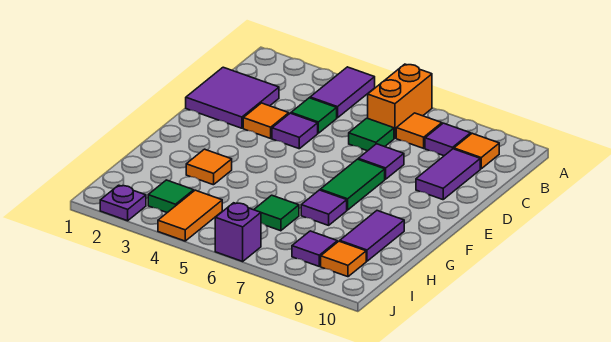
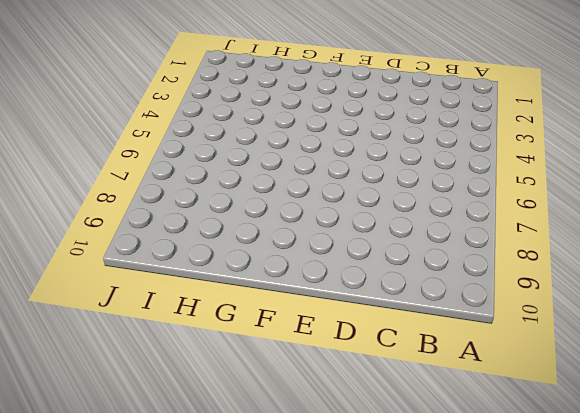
none -> purple tile A4:B4 level 1
none -> orange brick A6:B6 level 1
none -> orange tile B7 level 1

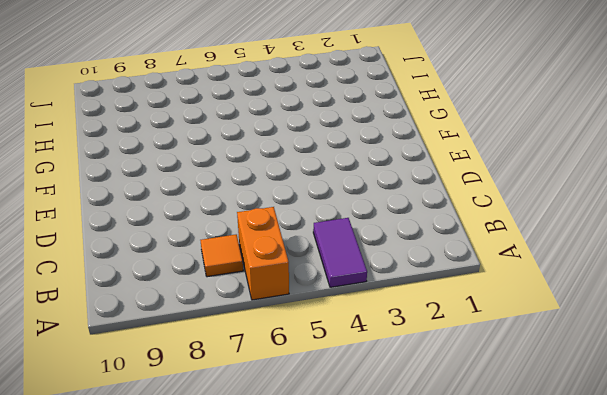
none -> purple tile B8 level 1
none -> orange tile B9 level 1
none -> purple tile C1:D2 level 1

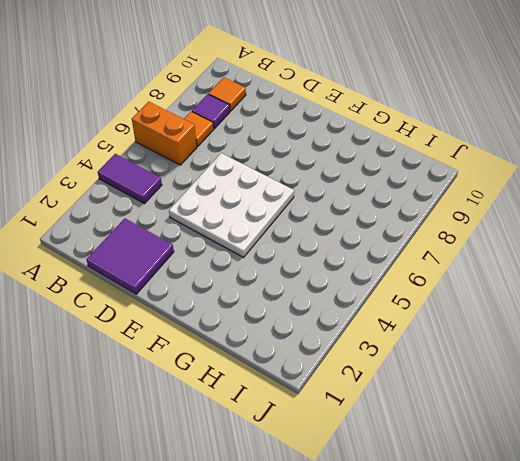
white plate D4:F6 level 1 -> purple tile D4 level 1
none -> green tile C4 level 1
none -> green tile C6 level 1
none -> purple tile C9:D9 level 1

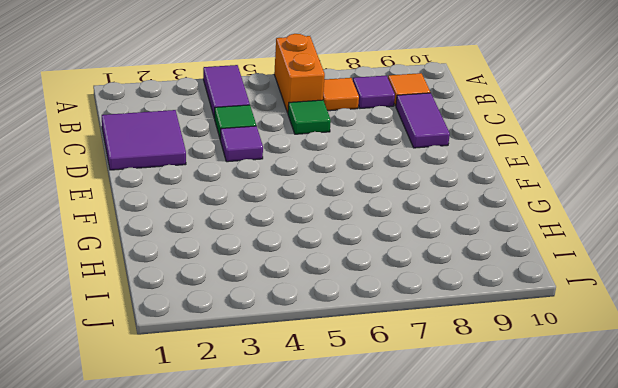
none -> orange tile D3 level 1
none -> purple tile D7 level 1
none -> green tile E7:F7 level 1

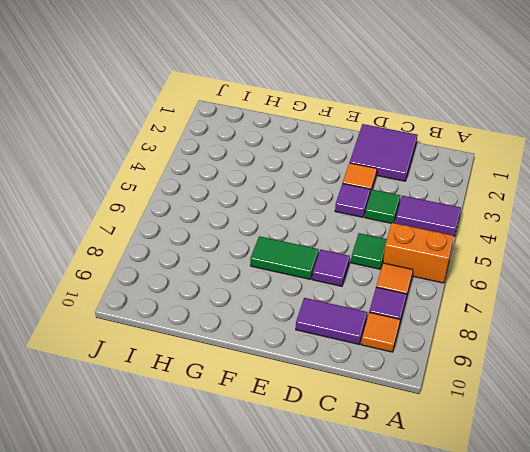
none -> orange tile G3 level 1
none -> purple tile G7 level 1
none -> purple tile G9:H9 level 1

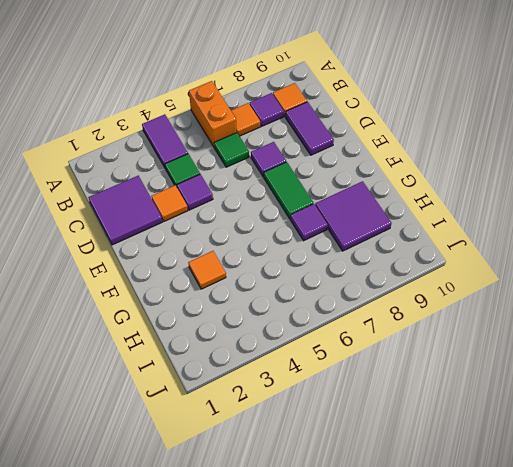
purple tile G8:H9 level 1 -> purple tile G9:H9 level 1
none -> green tile H6 level 1
none -> green tile I3 level 1
none -> orange tile I4:J4 level 1

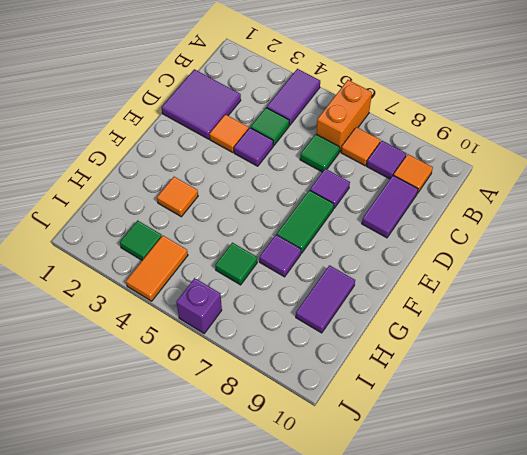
none -> purple tile I8 level 1
none -> orange tile I9 level 1
none -> purple plate J2 level 1

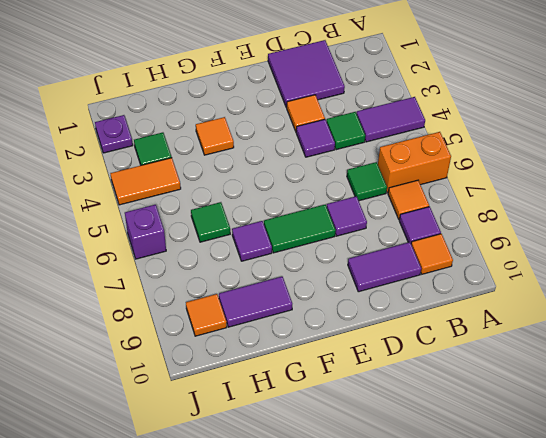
none -> purple tile I8 level 1

